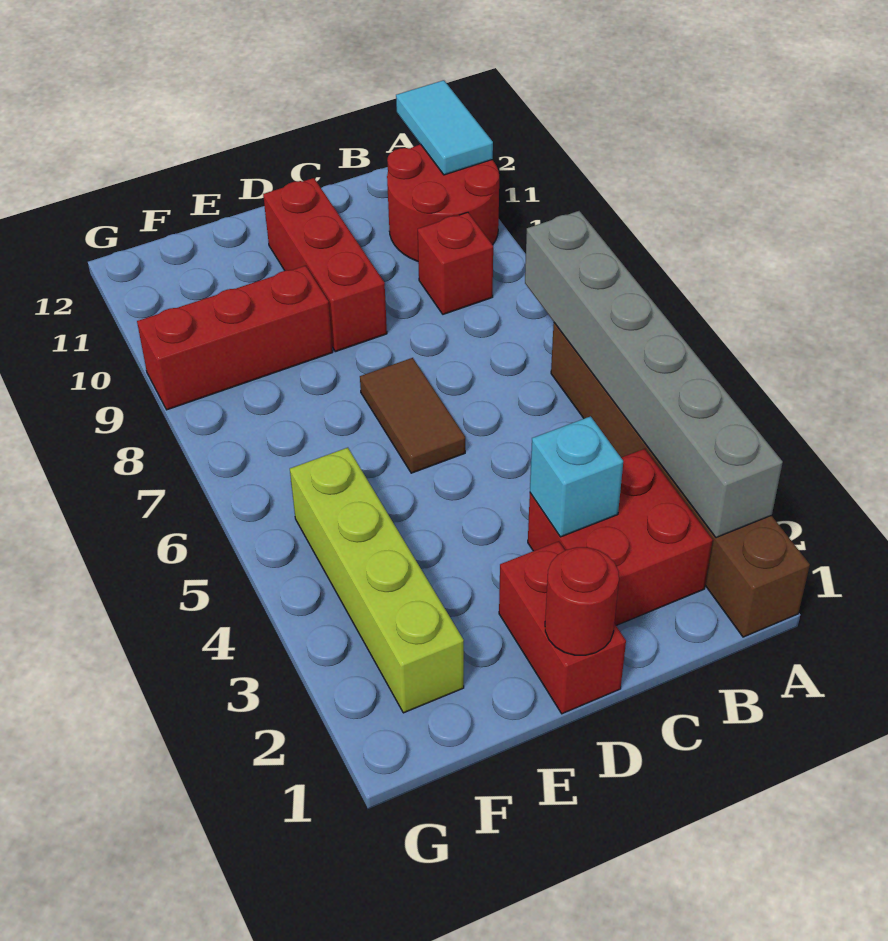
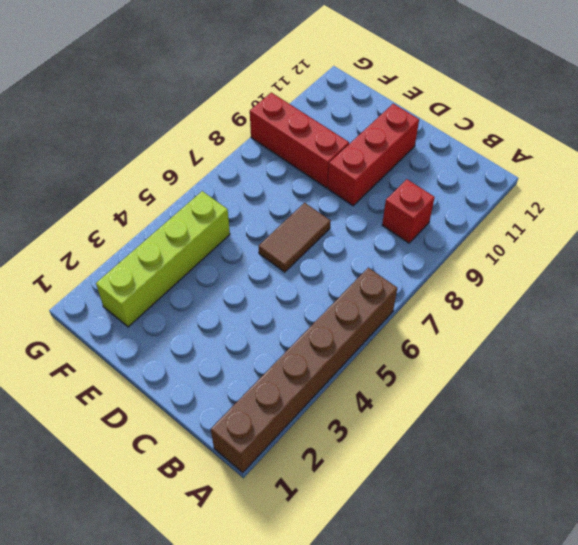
none -> red round brick A10:B11 level 1
none -> red brick B2:C3 level 1
none -> red brick D1:D2 level 1

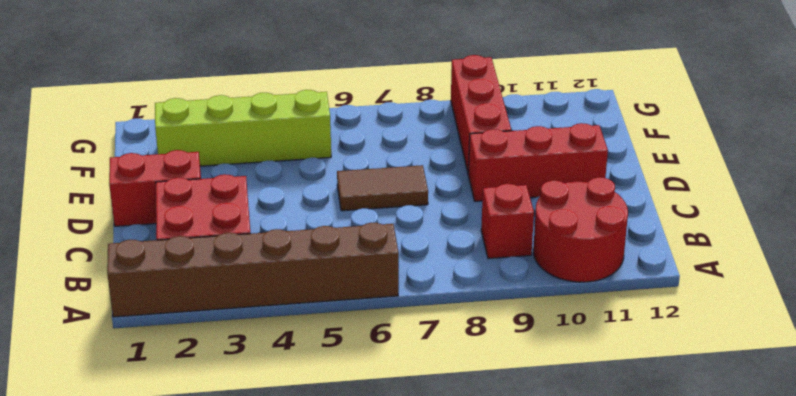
none -> grey brick A2:A7 level 2
none -> cyan tile A11:A12 level 2
none -> cyan brick C3 level 2

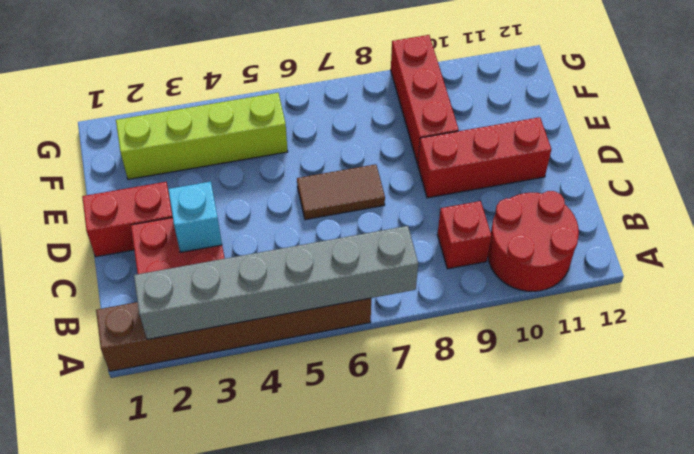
none -> cyan tile A11:A12 level 2
none -> red round brick D1 level 2

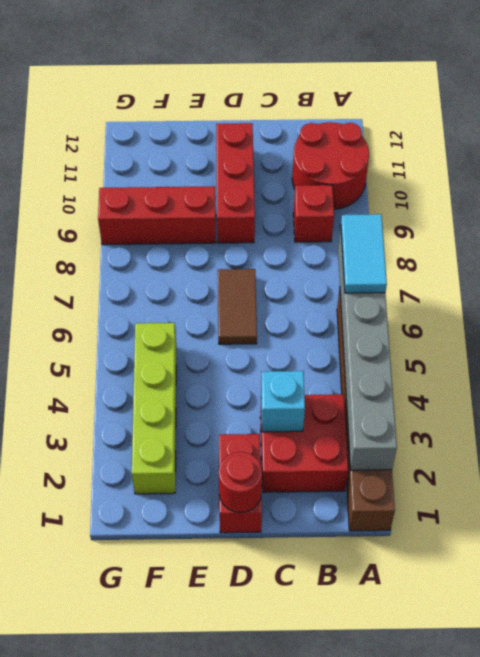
cyan tile A6:A7 level 3 -> cyan tile A11:A12 level 2

